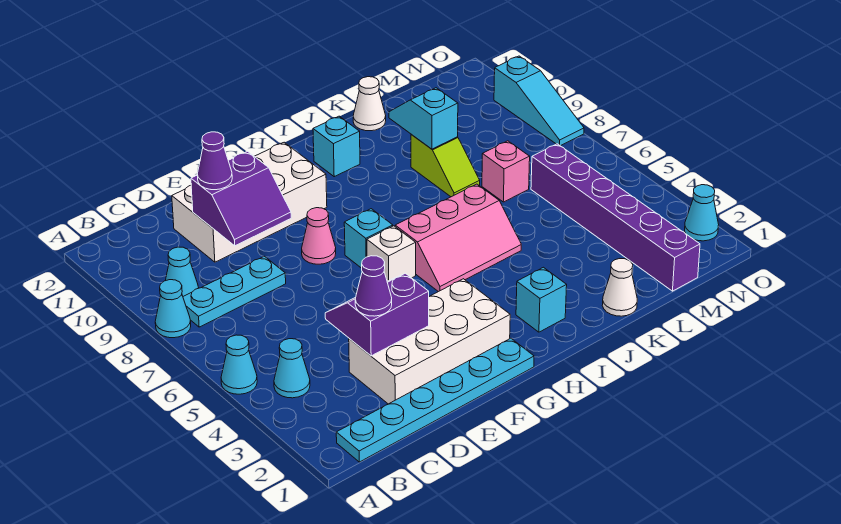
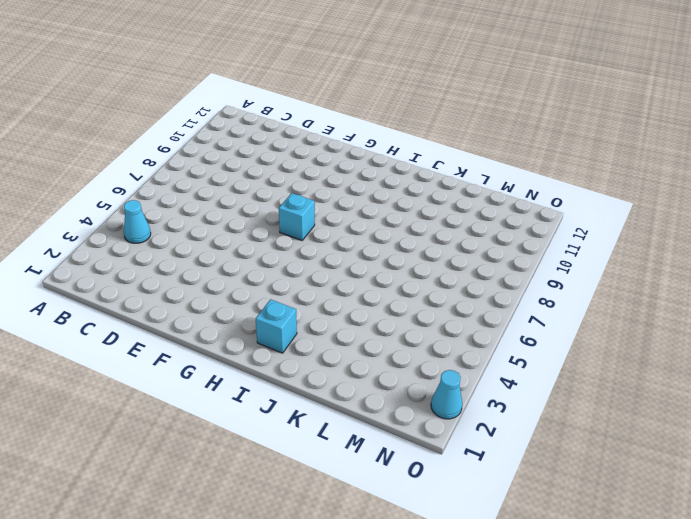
none -> cyan cone A5 level 1
none -> cyan cone A8 level 1
none -> cyan plate B1:G1 level 1

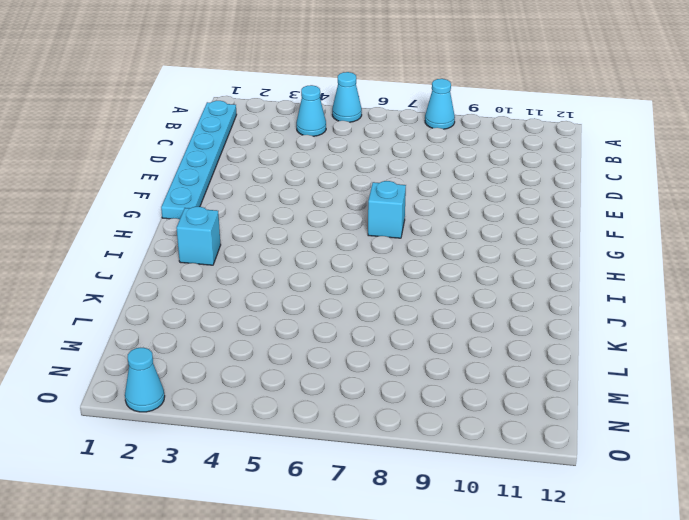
none -> cyan plate B8:D8 level 1
none -> cyan cone B9 level 1
none -> white brick D2:G3 level 1

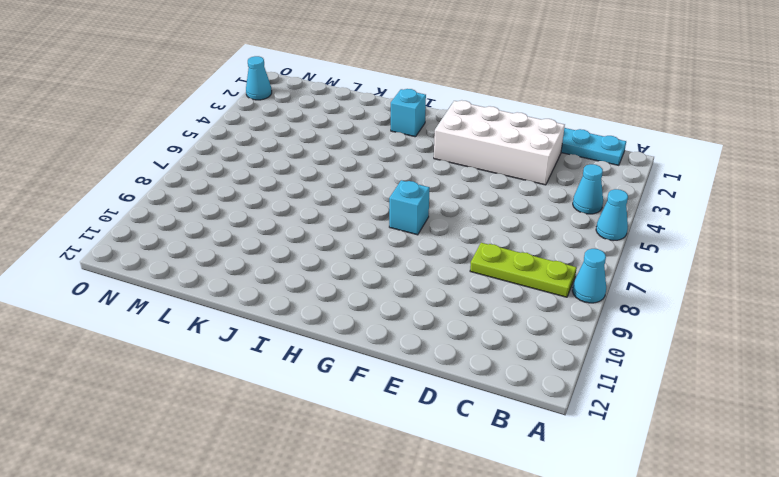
lime plate B8:D8 level 1 -> cyan plate B8:D8 level 1
none -> cyan cone B9 level 1
none -> white brick D10:G11 level 1
none -> pink cone F8 level 1

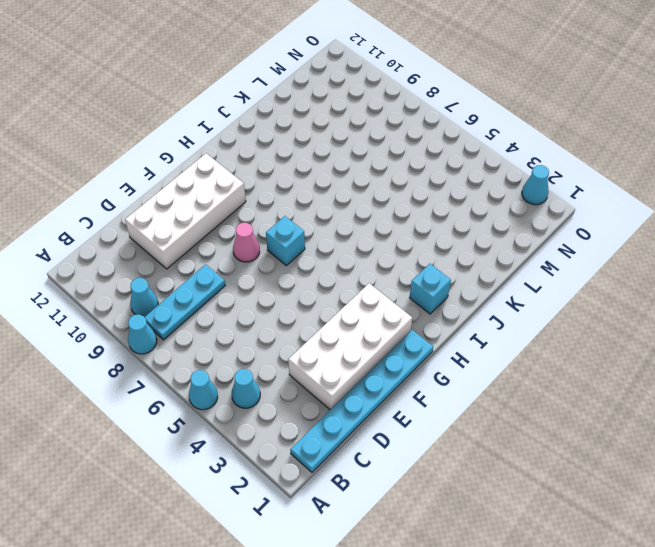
none -> white brick G6 level 1
none -> pink slope H5:J6 level 1 top 6
none -> cyan brick I11 level 1

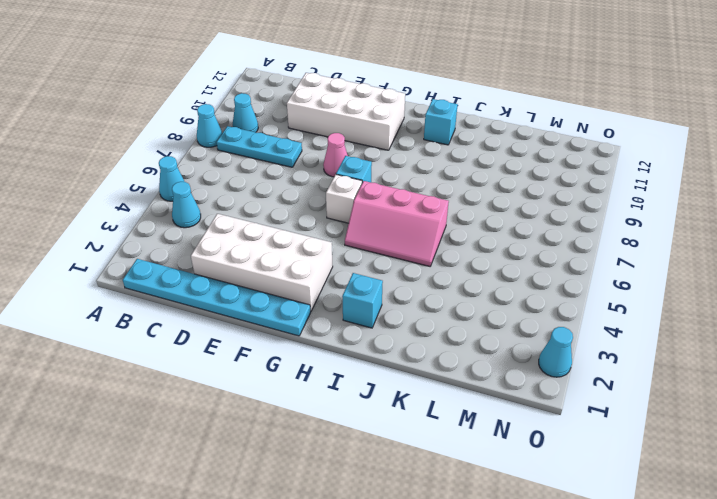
none -> white cone K1 level 1
none -> lime slope K8:K9 level 1 top 9
none -> white cone K12 level 1

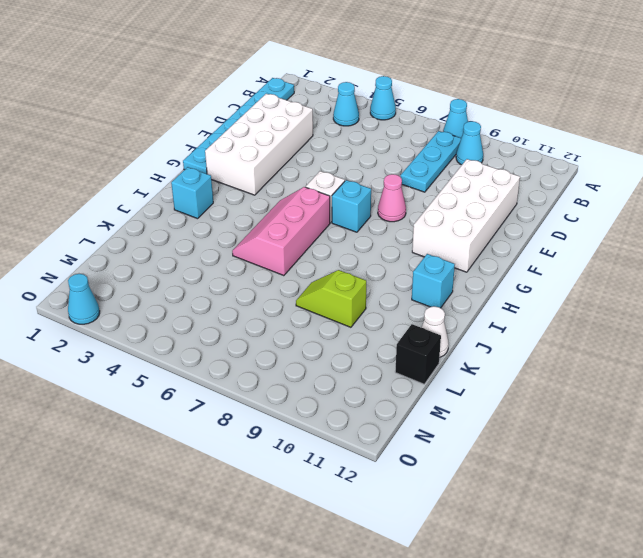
black brick L12 level 1 -> none
none -> white cone K1 level 1
none -> pink brick L7 level 1
none -> purple brick M1:M6 level 1

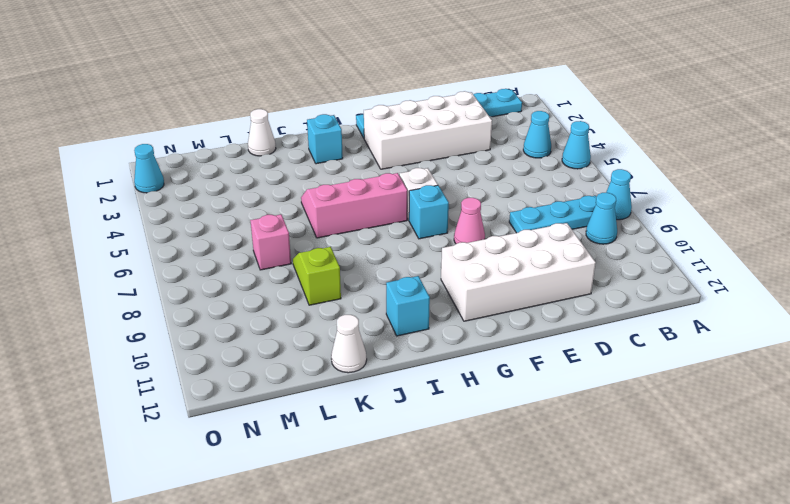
none -> purple brick M1:M6 level 1
none -> cyan slope O8:O10 level 1 top 10
none -> purple slope D3:E4 level 2 top 3

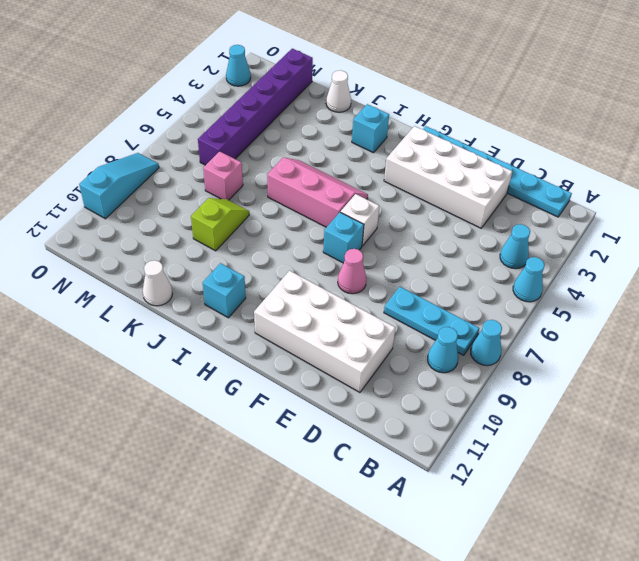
none -> purple slope D3:E4 level 2 top 3
none -> purple slope D9:E10 level 2 top 10
none -> cyan slope K9:K10 level 2 top 9

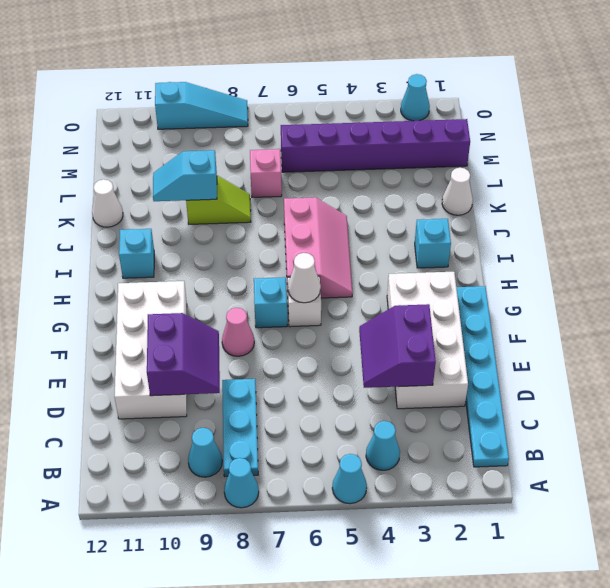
white cone G6 level 2 -> none
none -> purple cone D3 level 3
none -> purple cone D10 level 3

